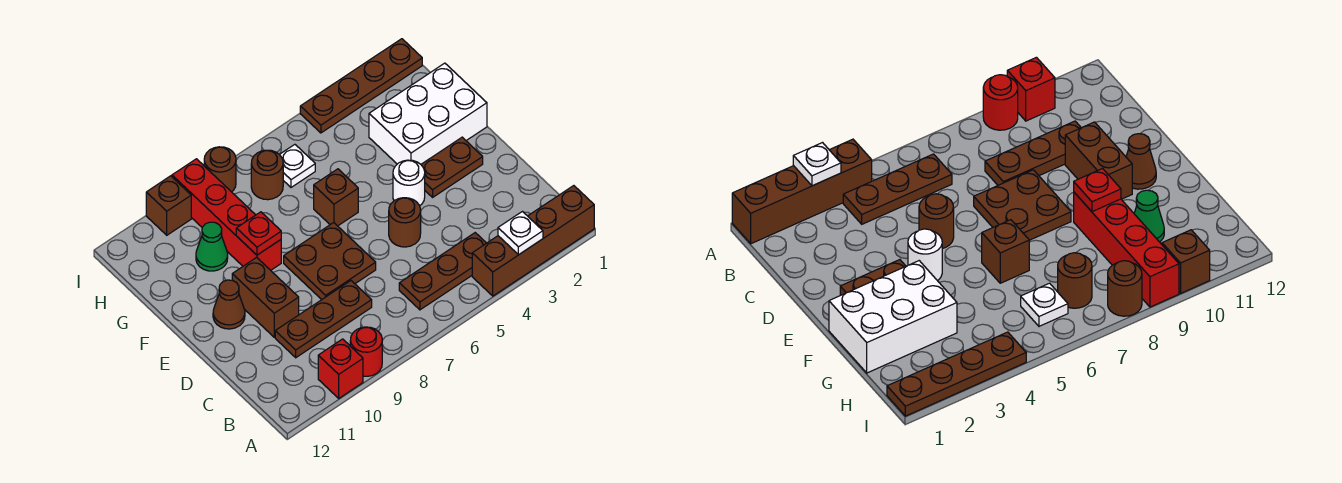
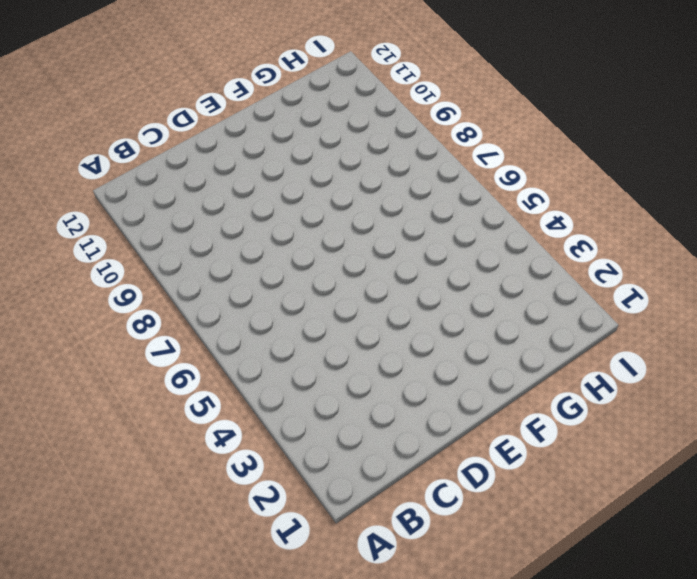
none -> brown brick A1:A4 level 1
none -> red round brick A9 level 1
none -> red brick A10 level 1

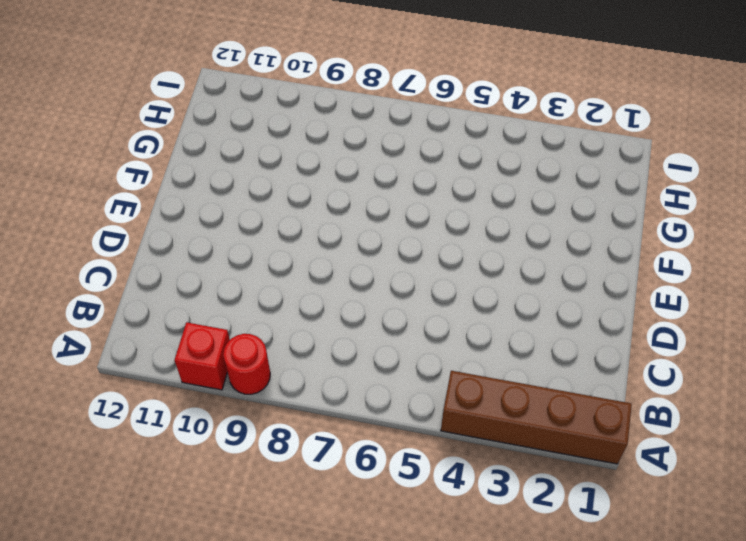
none -> brown plate B4:B6 level 1
none -> brown plate C8:C10 level 1
none -> brown round brick D5 level 1

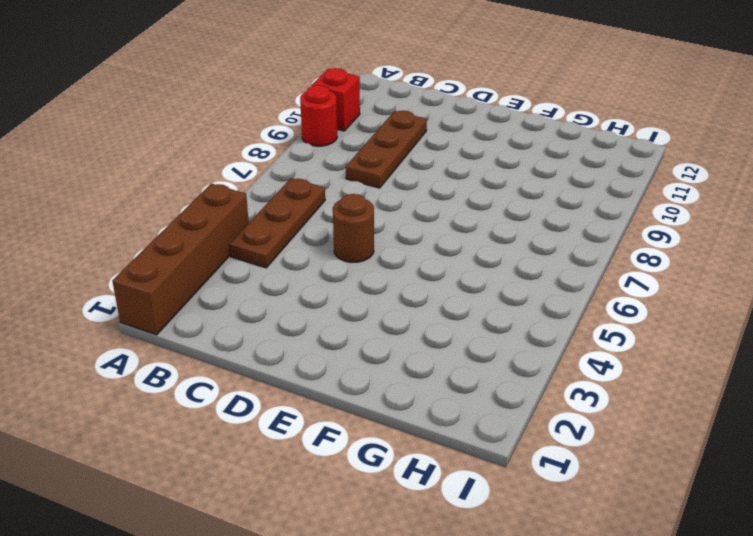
none -> brown plate D7:E8 level 1
none -> brown brick D10:E10 level 1
none -> brown plate E2:E3 level 1

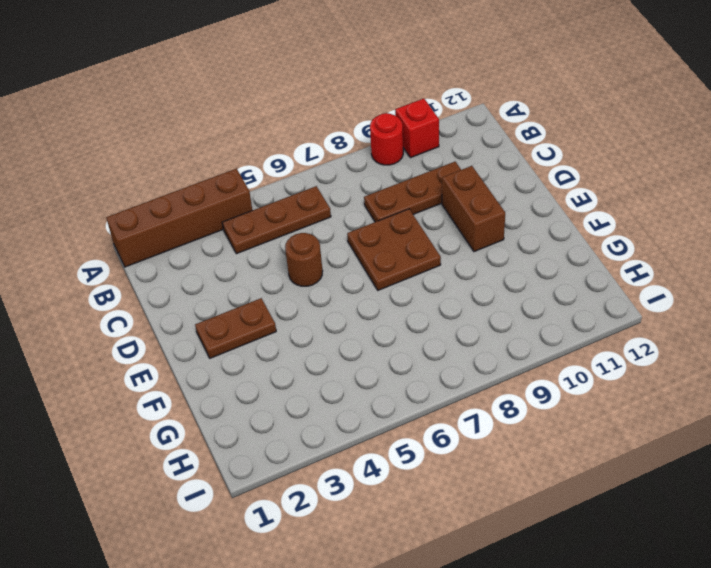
none -> white round brick E4 level 1
none -> brown cone E11 level 1
none -> white brick F1:G3 level 1

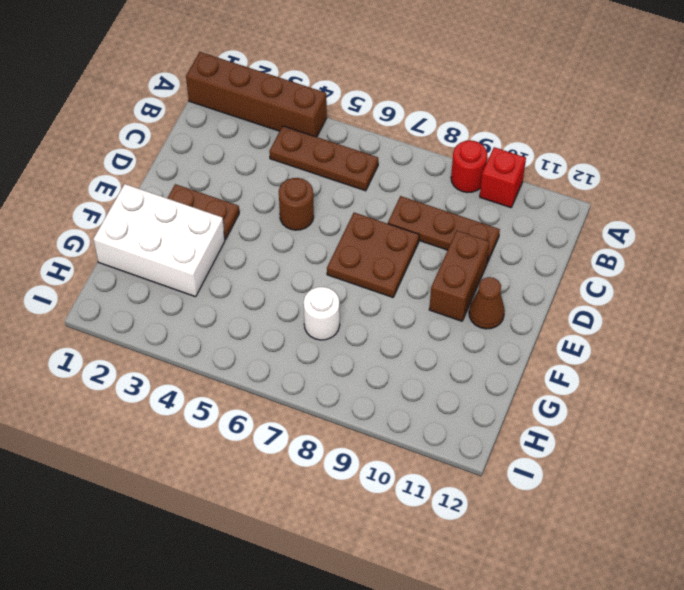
white round brick G7 level 1 -> white round brick E4 level 1
none -> brown brick F6 level 1
none -> red brick F9:I9 level 1
none -> green cone G10 level 1

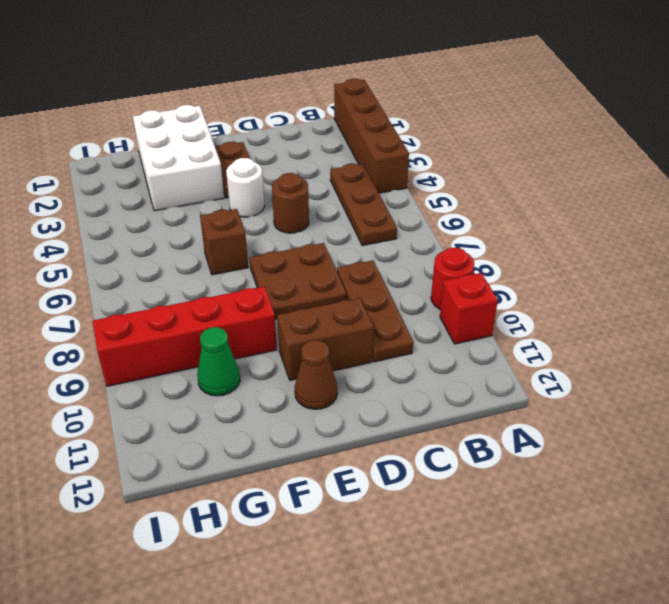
none -> white plate H6 level 1
none -> brown round brick H7 level 1
none -> brown plate I1:I4 level 1

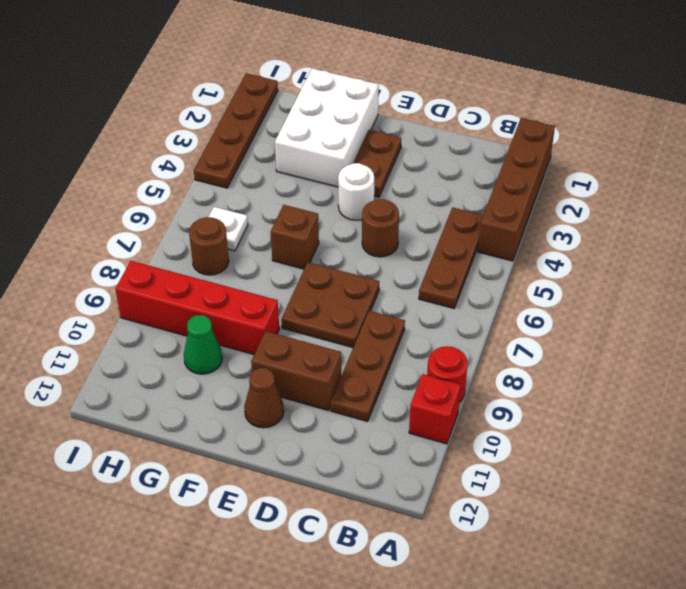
none -> brown round brick I8 level 1
none -> brown brick I10 level 1
none -> white plate A3 level 2

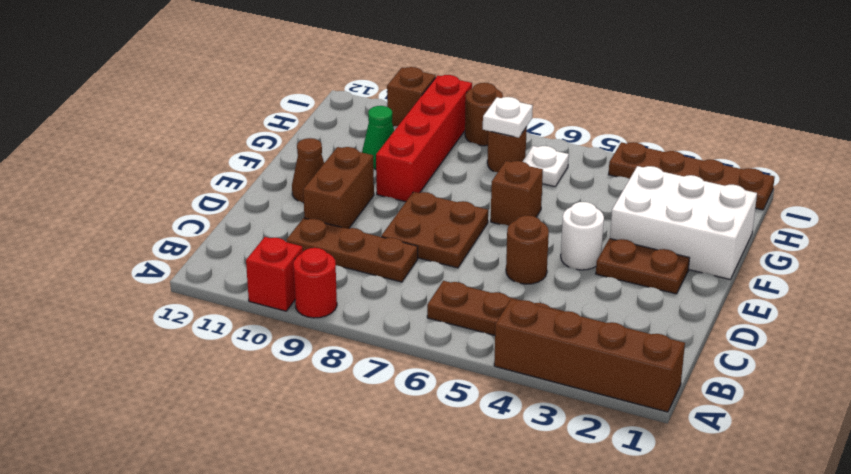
white plate H7 level 2 -> white plate A3 level 2
none -> red plate F9 level 2

